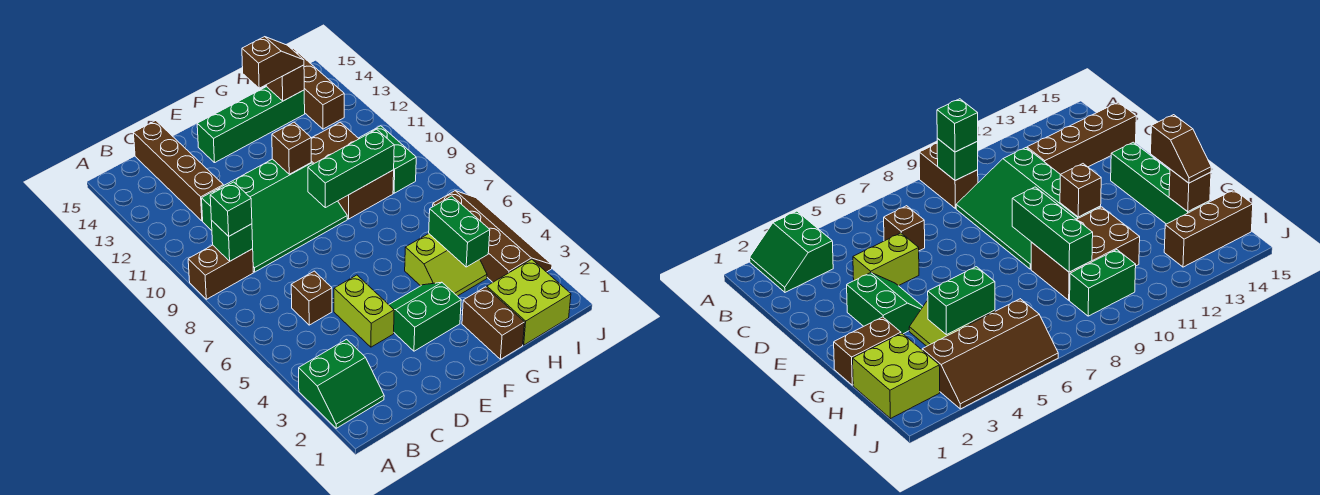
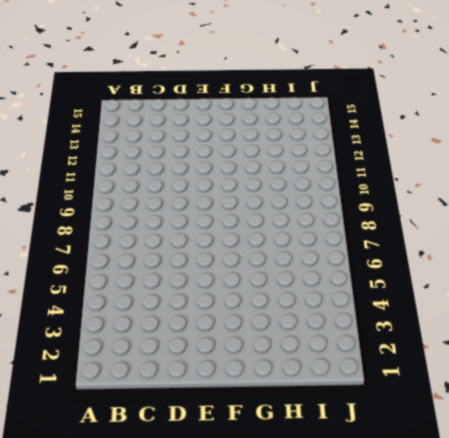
none -> green slope A2:B3 level 1 top 3
none -> brown brick A9:B9 level 1
none -> brown brick C6 level 1

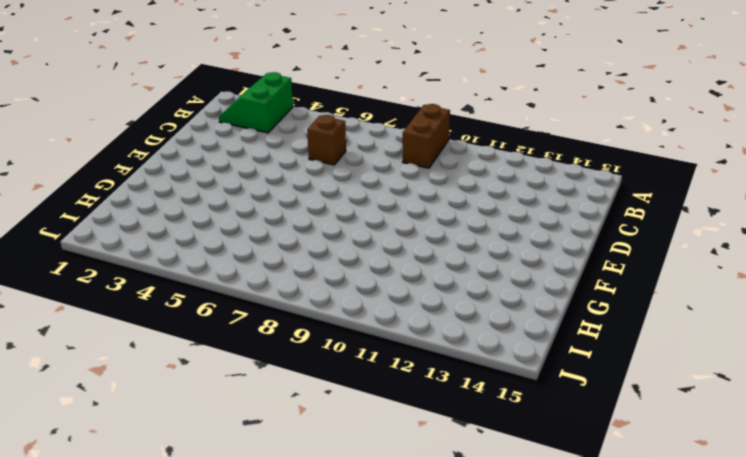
none -> green slope C9:F11 level 1 top 11
none -> brown brick C12:C15 level 1
none -> lime brick D4:D5 level 1

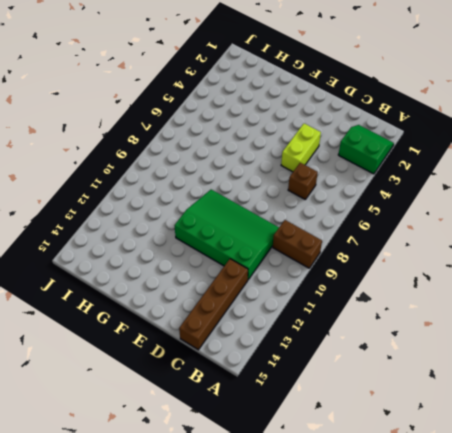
none -> green slope E3:F4 level 1 top 3
none -> green brick E14:H14 level 1
none -> brown brick G1:G2 level 1

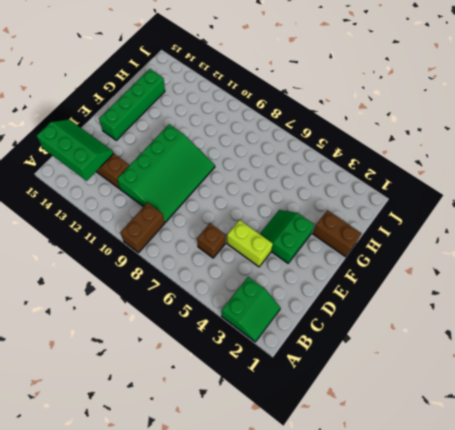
green slope B13:C15 level 2 top B -> none
none -> lime slope G4:H5 level 1 top 5
none -> brown brick G9:H11 level 1
none -> lime brick H1:I2 level 1

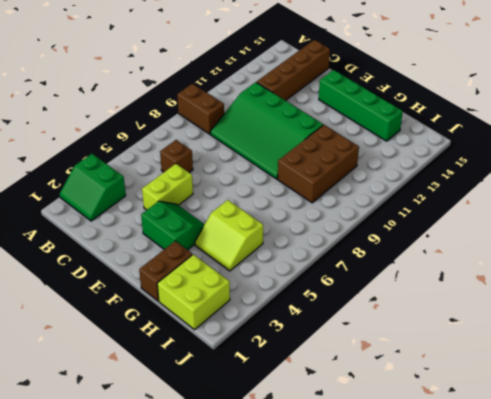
none -> brown slope I3:J6 level 1 top I
none -> green brick I9:I10 level 1
none -> brown brick I13:I15 level 1

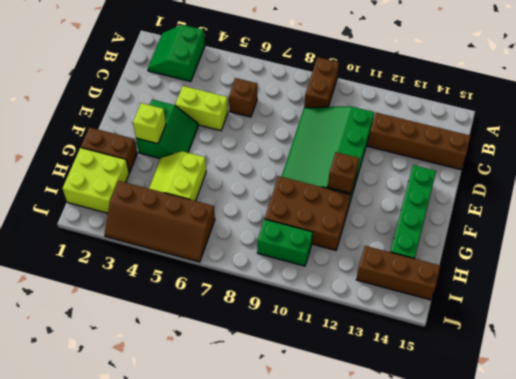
lime brick F3 level 2 -> none
none -> green brick B9 level 2
none -> green brick F9:H9 level 2
none -> green brick H4:H5 level 2

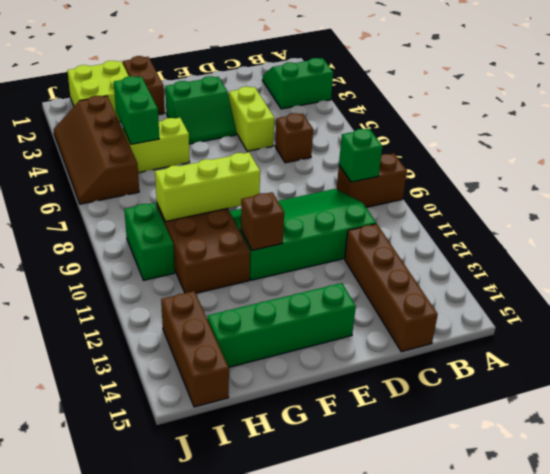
lime brick F9:H9 level 2 -> green brick F9:H9 level 2
none -> brown brick H14 level 2
none -> green brick B9 level 3
none -> brown slope G14:H14 level 3 top G

